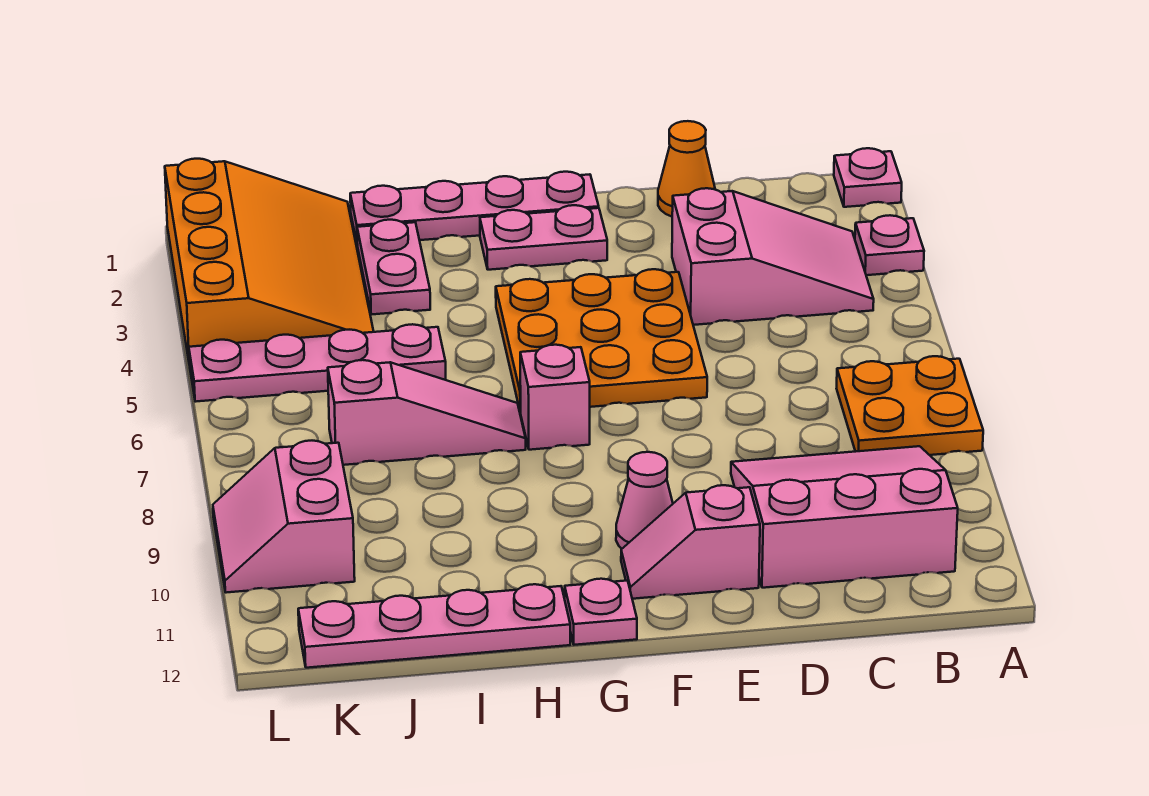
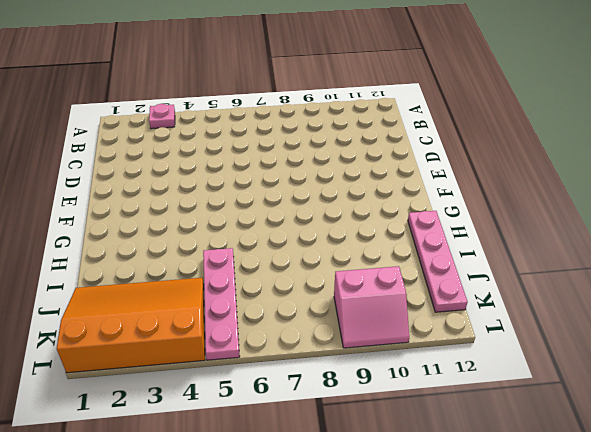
none -> pink plate A1 level 1
none -> orange plate A7:B8 level 1
none -> pink slope B3:D4 level 1 top D

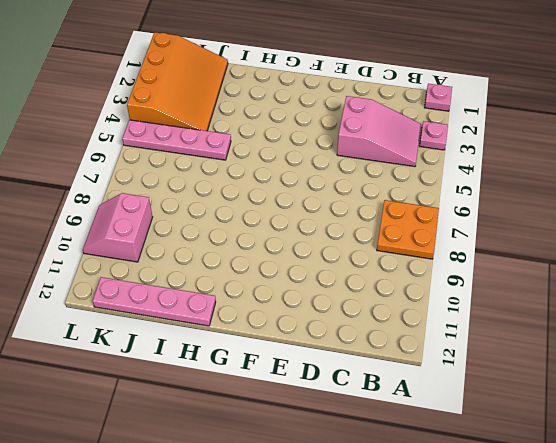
none -> pink slope B9:D11 level 1 top 11
none -> orange cone D1 level 1
none -> orange plate E4:G6 level 1

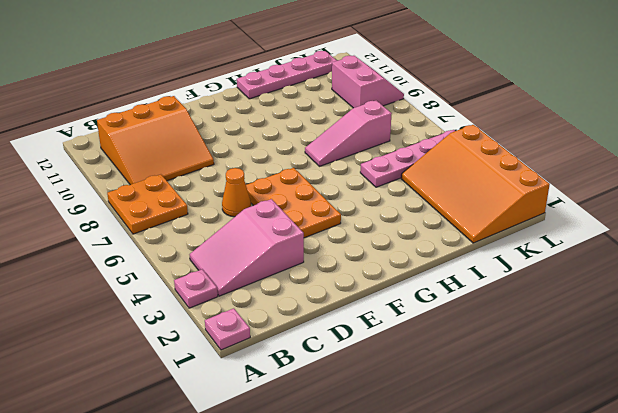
orange slope B9:D11 level 1 top 11 -> pink slope B9:D11 level 1 top 11
orange cone D6 level 1 -> orange cone D1 level 1
orange plate E4:F6 level 1 -> orange plate E4:G6 level 1
none -> pink slope E11:F11 level 1 top E
none -> pink plate F1:I1 level 1
none -> pink plate F2:G2 level 1

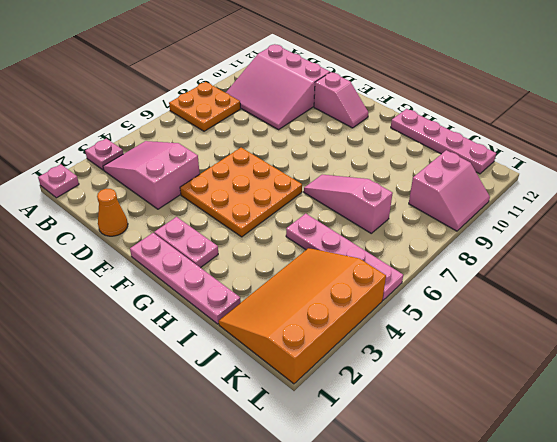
none -> pink cone F10 level 1
none -> pink brick G7 level 1
none -> pink plate G12 level 1

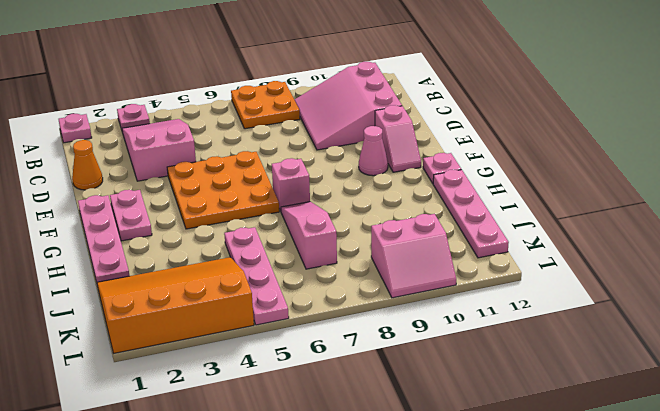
none -> pink plate I2:I3 level 1

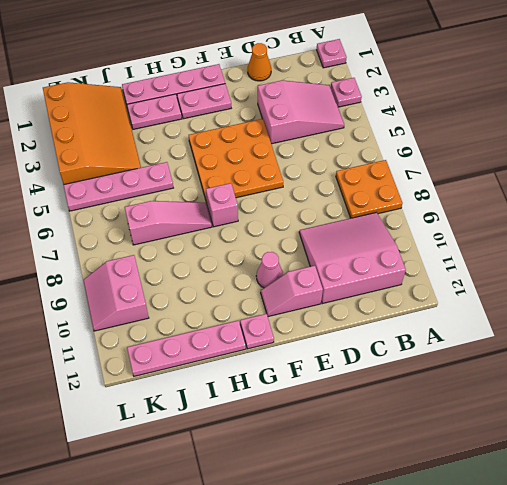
pink plate H2:I2 level 1 -> pink plate I2:I3 level 1

